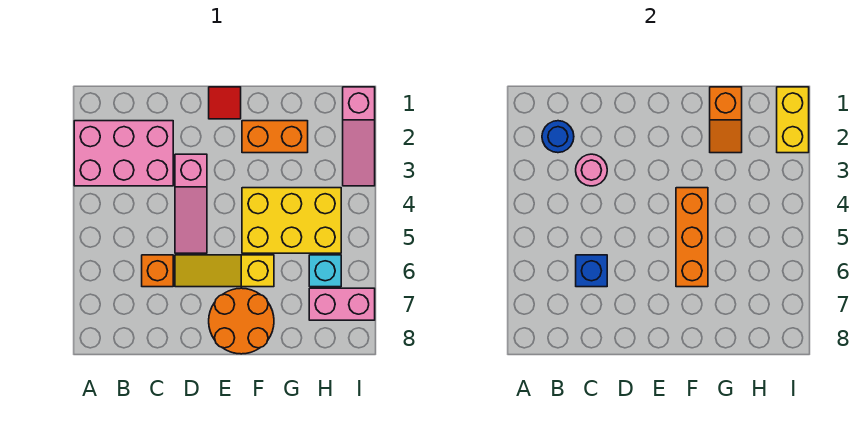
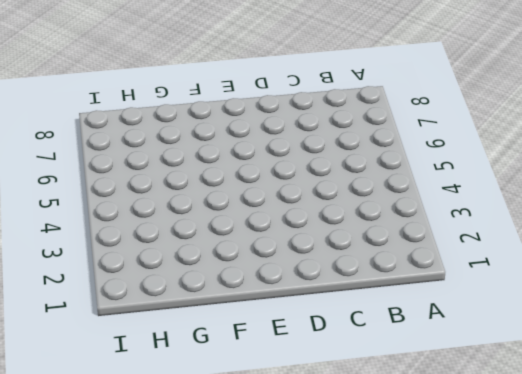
none -> pink brick A2:C3 level 1
none -> orange brick C6 level 1
none -> pink slope D3:D5 level 1 top 3

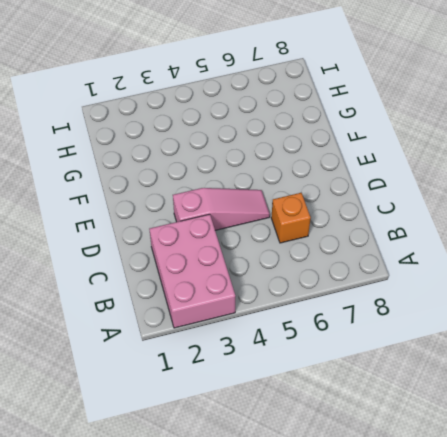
none -> yellow slope D6:F6 level 1 top F
none -> red tile E1 level 1
none -> orange round brick E7:F8 level 1

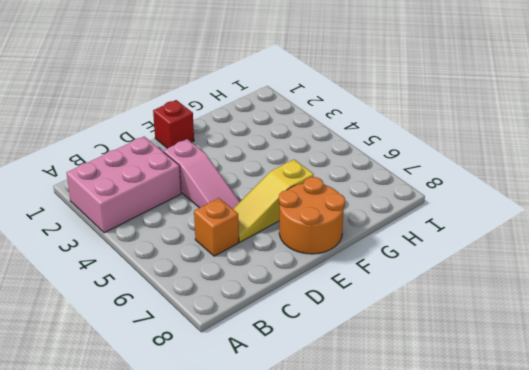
red brick E1 level 1 -> red tile E1 level 1
none -> orange brick F2:G2 level 1
none -> yellow brick F4:H5 level 1
none -> cyan brick H6 level 1

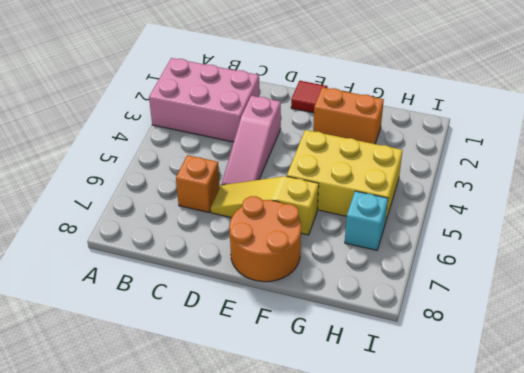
none -> pink brick H7:I7 level 1
none -> pink slope I1:I3 level 1 top 1
none -> blue round brick B2 level 2

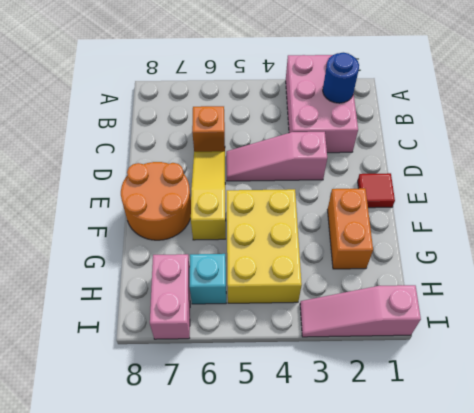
none -> pink round brick C3 level 2
none -> blue brick C6 level 2
none -> orange brick F4:F6 level 2

